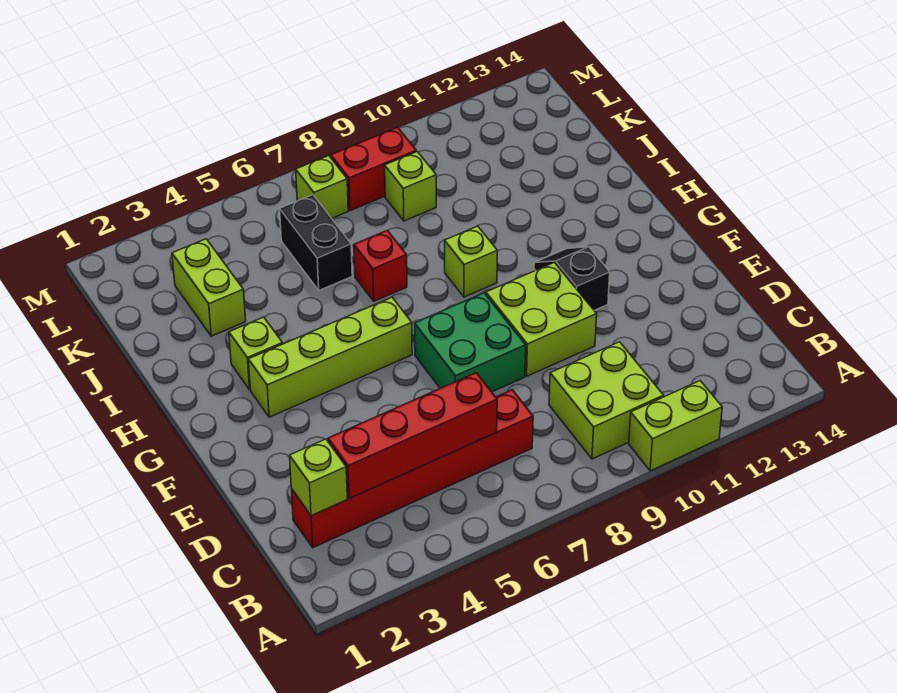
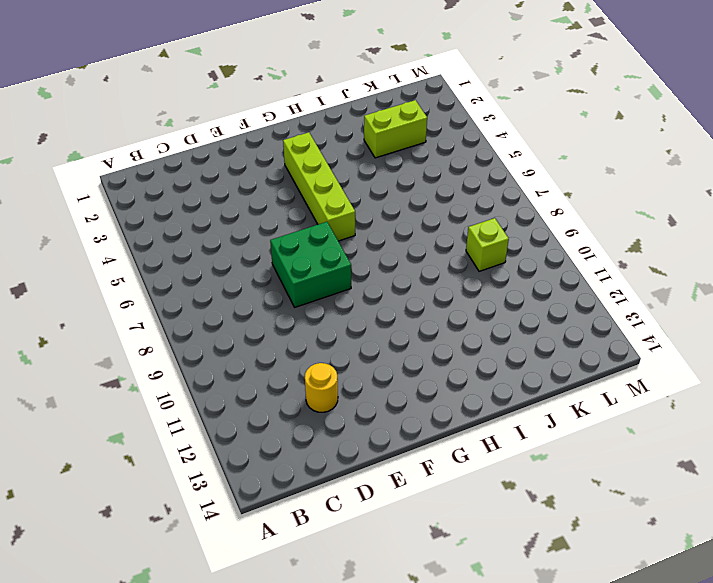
yellow round brick D12 level 1 -> none
none -> lime brick A10:A11 level 1
none -> lime brick B9:C10 level 1
none -> red brick C2:C7 level 1

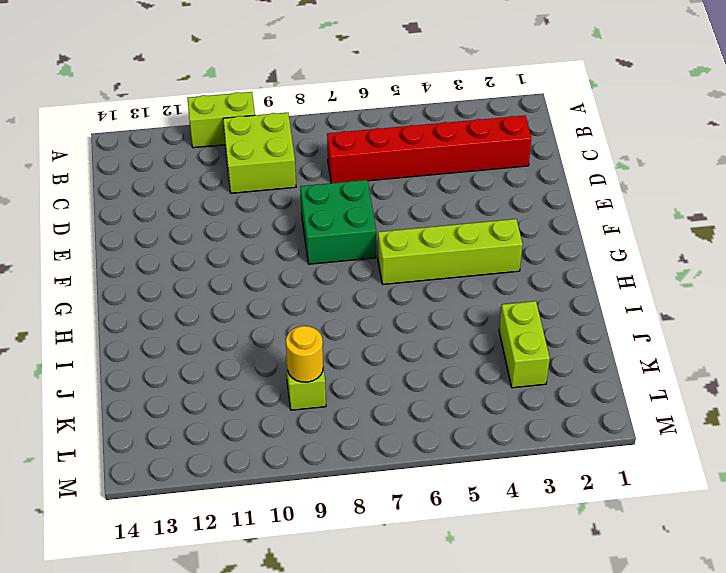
yellow round brick K9 level 2 -> none
none -> lime brick E9:F10 level 1
none -> black slope F11:G11 level 1 top F
none -> lime brick H3 level 1

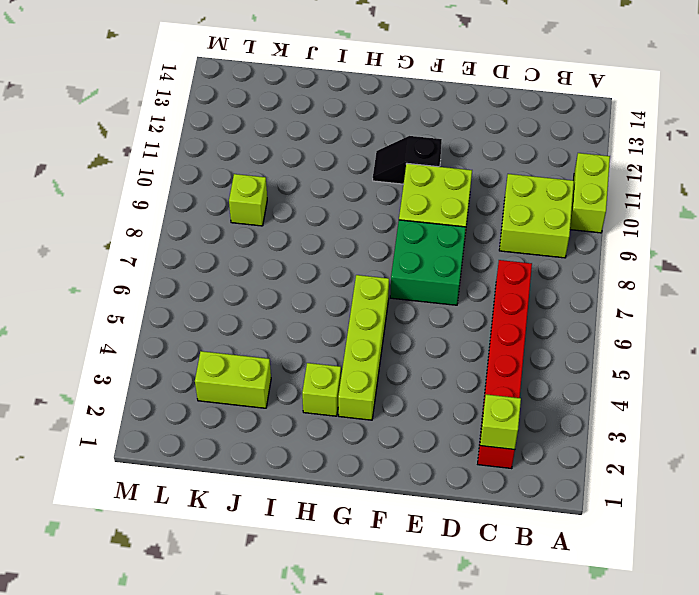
none -> lime brick H9 level 1
none -> red brick I7 level 1
none -> black brick J6:K6 level 1

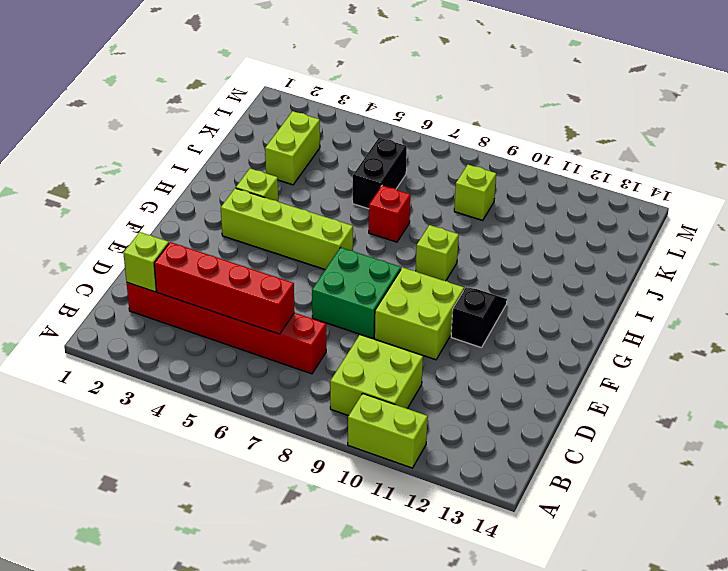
none -> lime brick L7 level 1
none -> red brick L8:L9 level 1

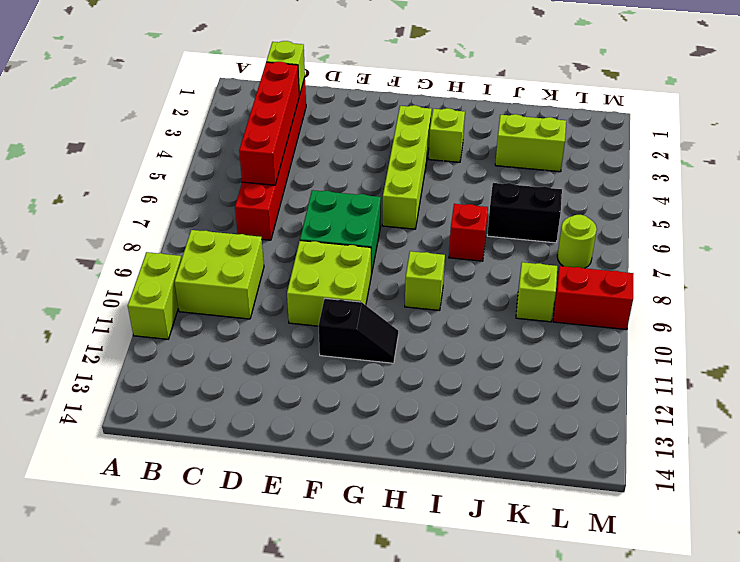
lime round brick L7 level 1 -> lime brick L7 level 1
red brick L9:M9 level 1 -> red brick L8:L9 level 1

